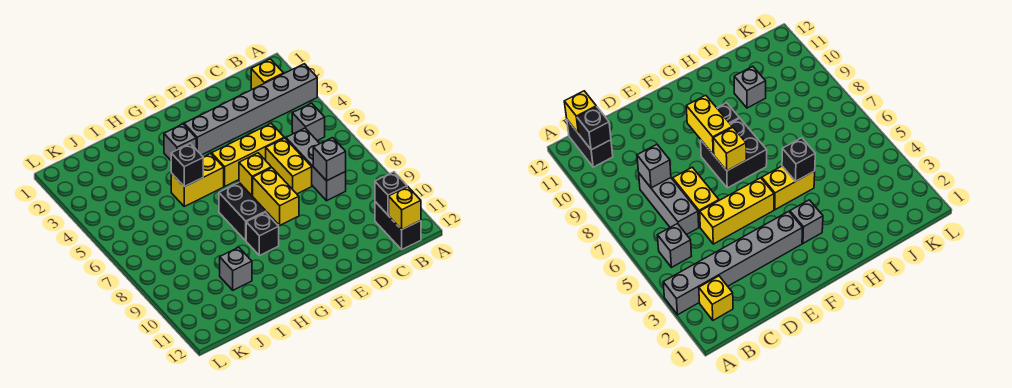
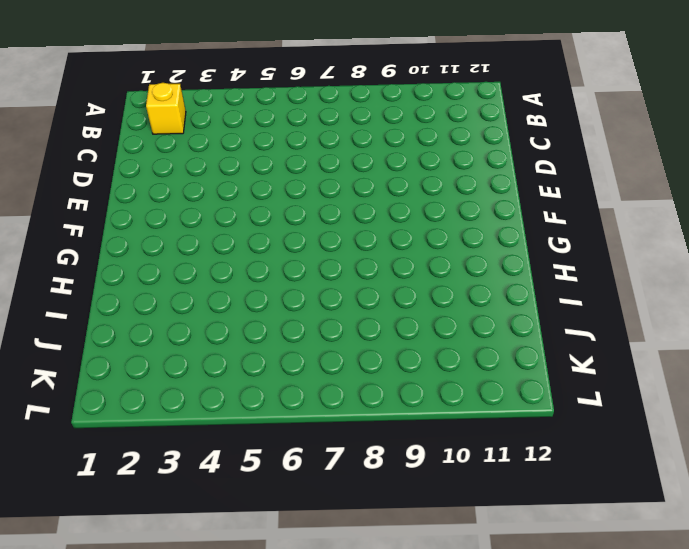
none -> grey brick A3:F3 level 1
none -> grey brick B5 level 1
none -> black brick B11:B12 level 1

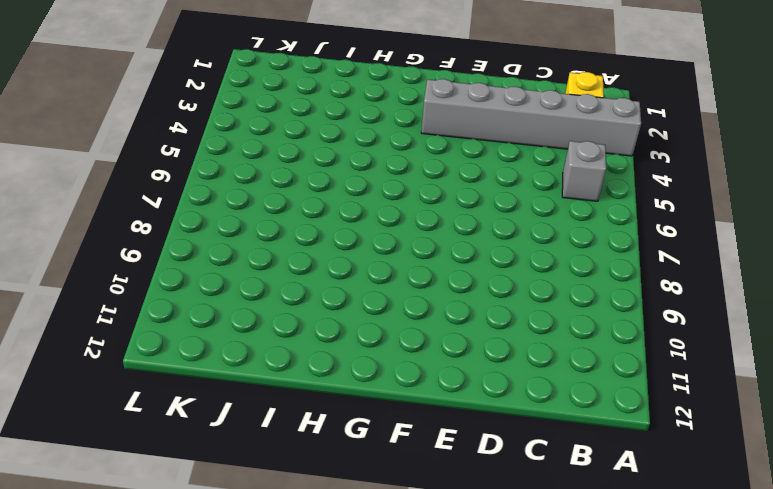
none -> black brick B11:B12 level 1
none -> grey brick C6:C8 level 1
none -> yellow brick D5:F5 level 1

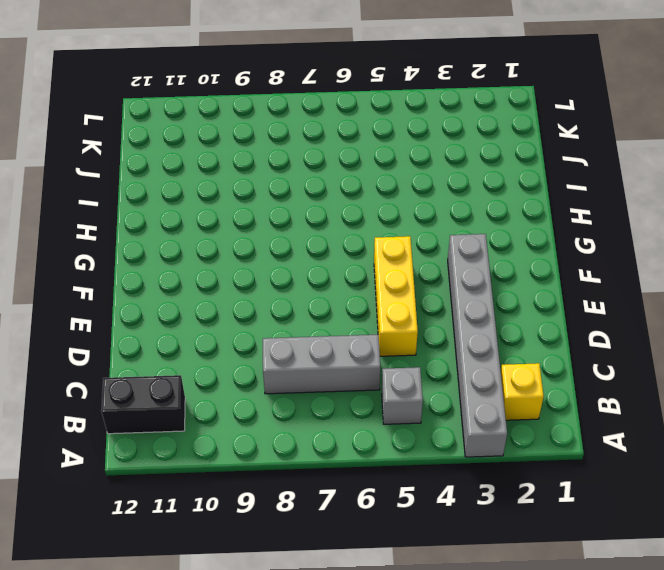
none -> yellow brick D6:D7 level 1
none -> black brick F7:G8 level 1
none -> grey brick G3 level 1

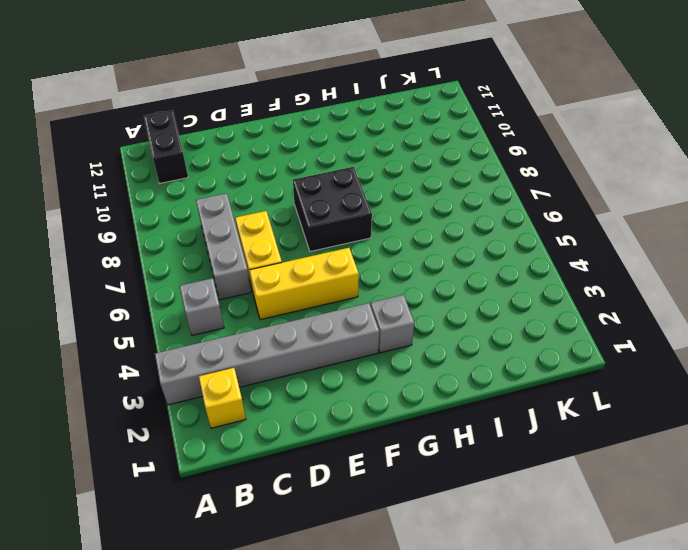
none -> yellow brick G5:H5 level 1
none -> black brick G9 level 1
none -> grey brick I10 level 1

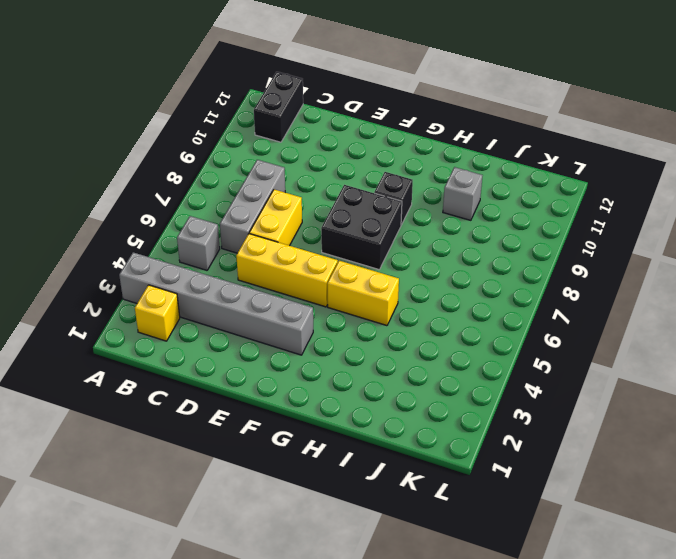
none -> grey brick G3 level 1
none -> black brick B11 level 2
none -> yellow brick B12 level 2

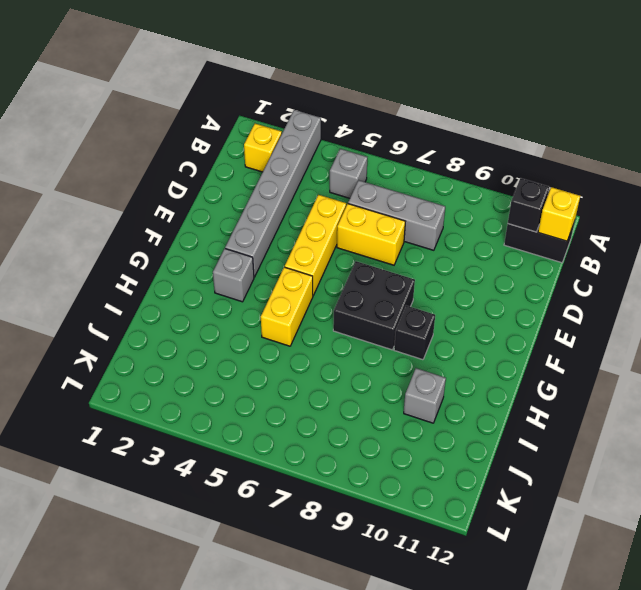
none -> grey brick C8 level 2
none -> yellow brick F7 level 2
none -> yellow brick F8:F9 level 2

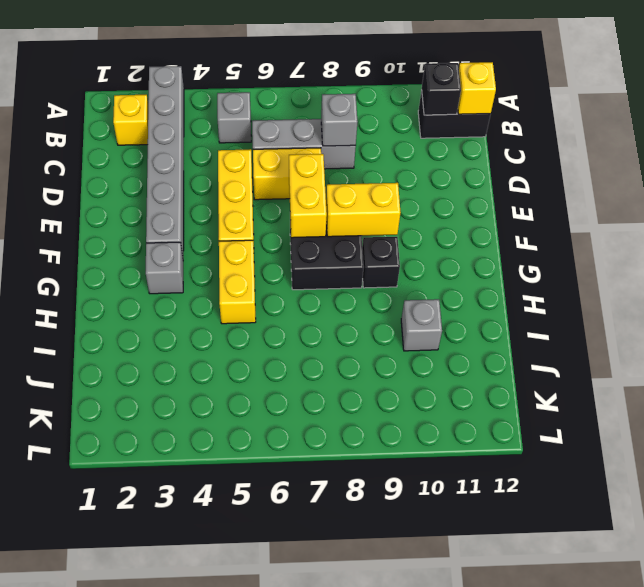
yellow brick E7:F7 level 2 -> yellow brick F7 level 2
none -> black brick H5 level 2

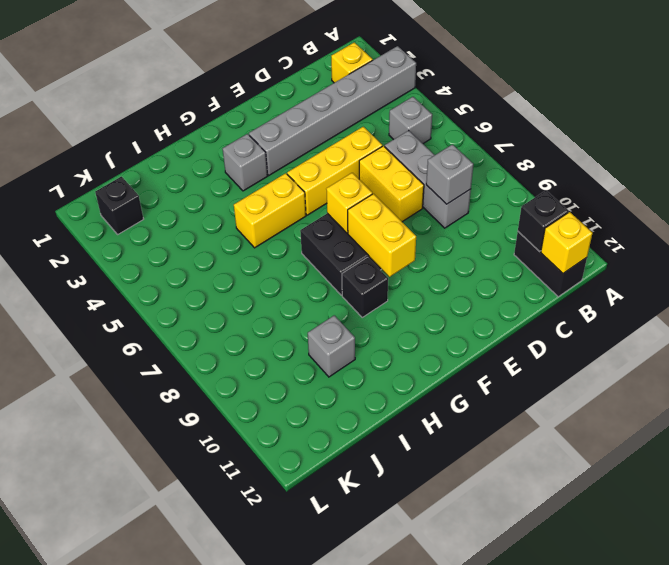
black brick K2 level 1 -> black brick H5 level 2

